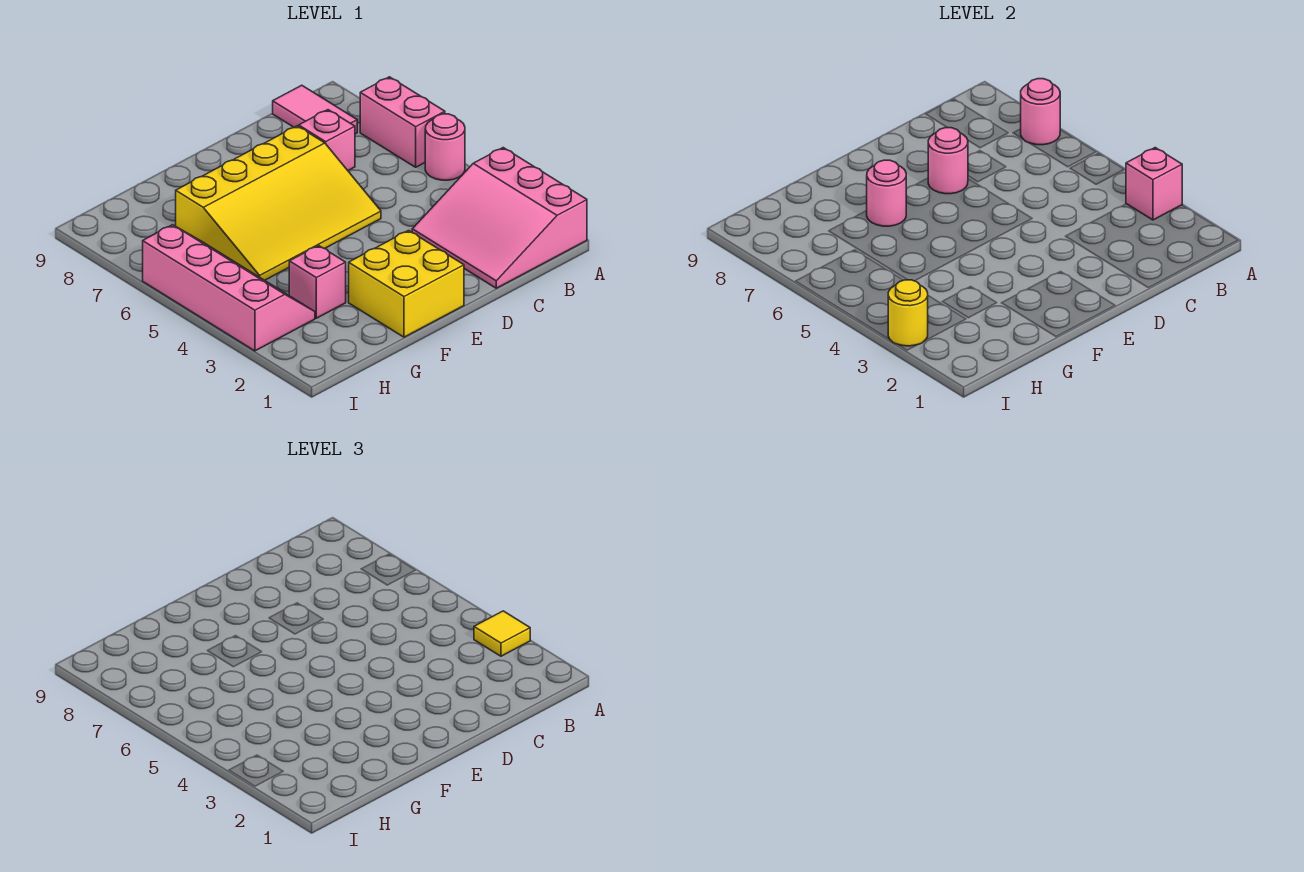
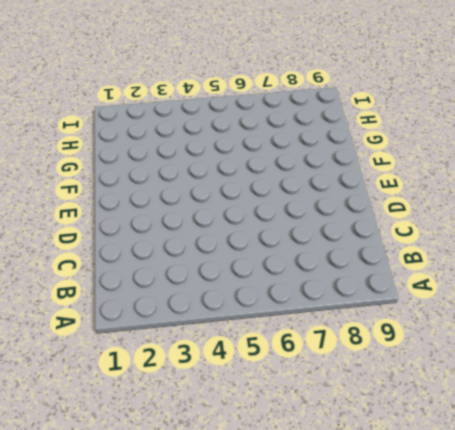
none -> pink slope A1:C3 level 1 top A
none -> pink round brick A5 level 1
none -> pink brick A6:A7 level 1

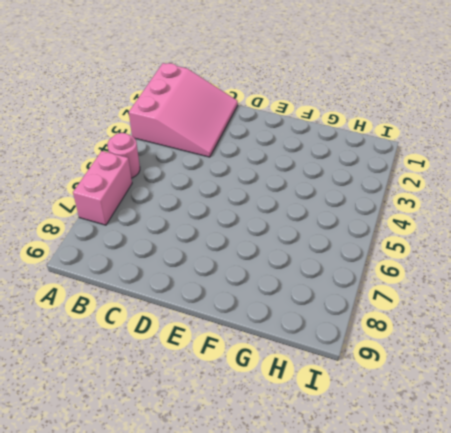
none -> pink tile B8:B9 level 1
none -> pink brick C7 level 1
none -> yellow slope D5:G7 level 1 top 7

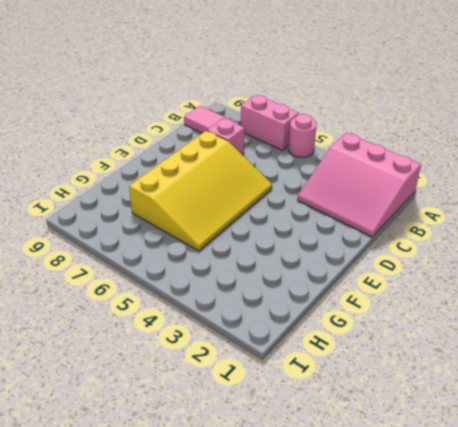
none -> yellow brick E1:F2 level 1
none -> pink brick G3 level 1
none -> pink slope H3:I6 level 1 top I

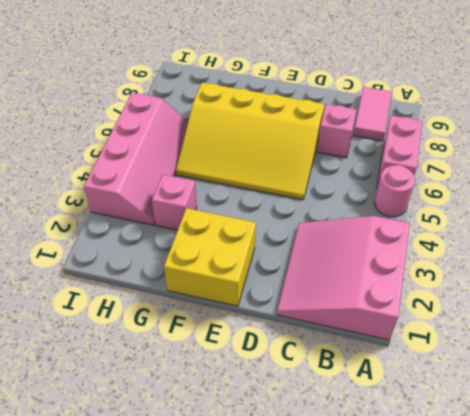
none -> pink brick A3 level 2
none -> pink round brick A7 level 2
none -> pink round brick D7 level 2

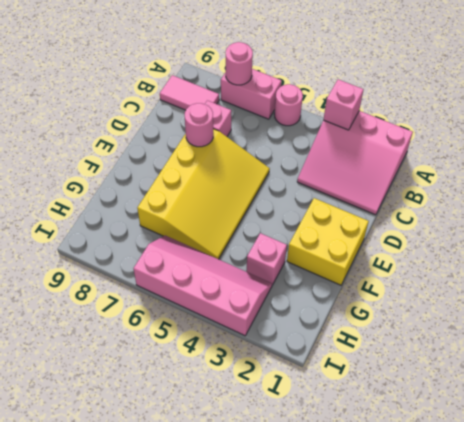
none -> pink round brick F7 level 2
none -> yellow round brick I3 level 2
none -> yellow tile A3 level 3

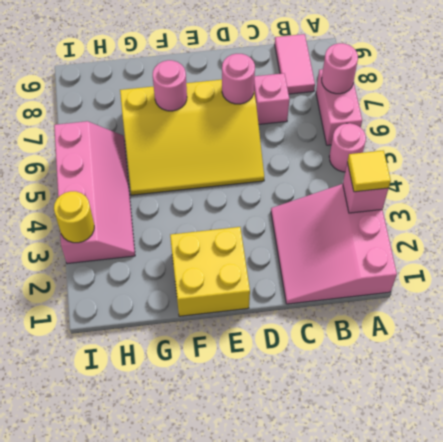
none -> pink brick G3 level 1

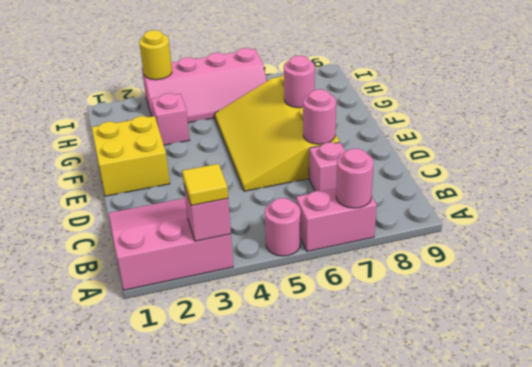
none -> pink tile B8:B9 level 1

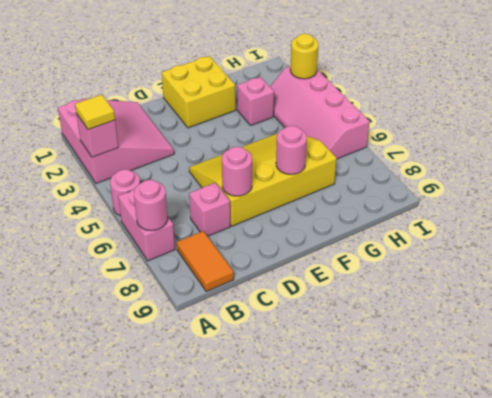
orange tile B8:B9 level 1 -> pink tile B8:B9 level 1

